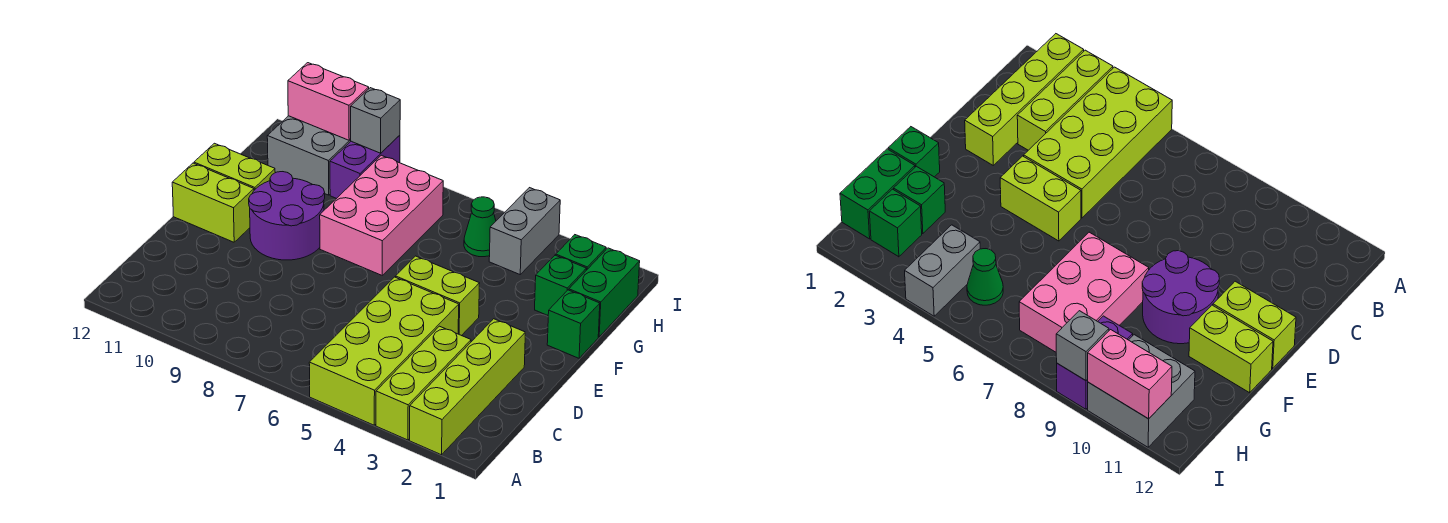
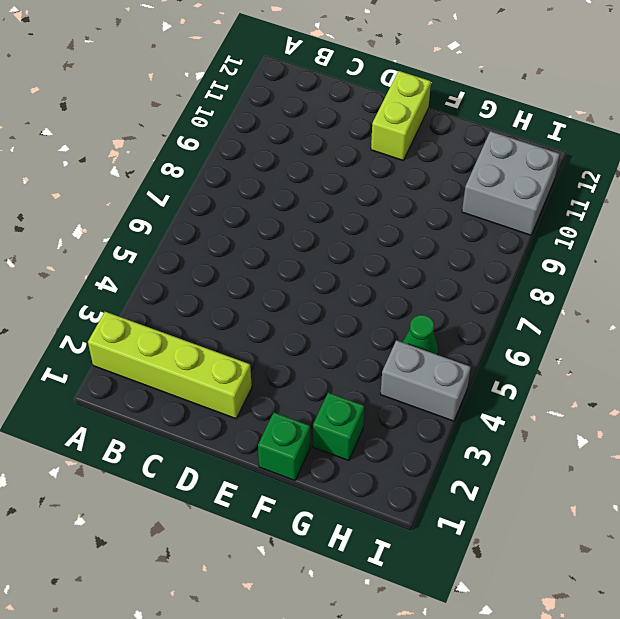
none -> lime brick A3:C3 level 1
none -> lime brick A4:D5 level 1
none -> lime brick E4:E5 level 1

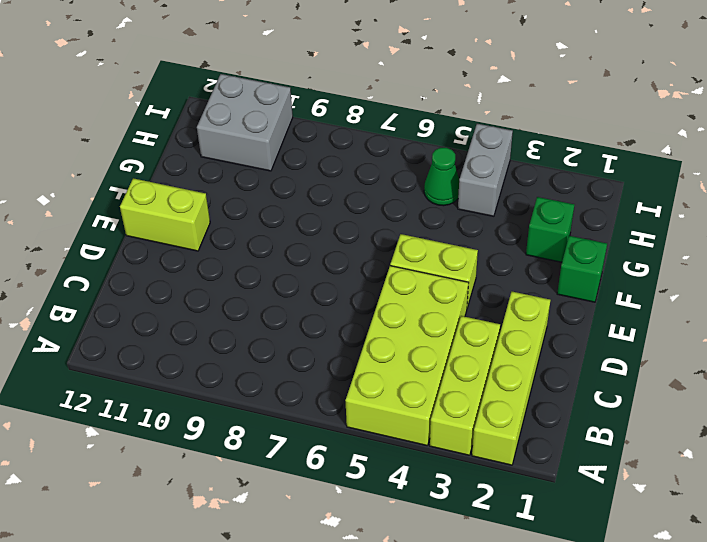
none -> purple round brick E9:F10 level 1
none -> pink brick F7:H8 level 1
none -> lime brick F11:F12 level 1

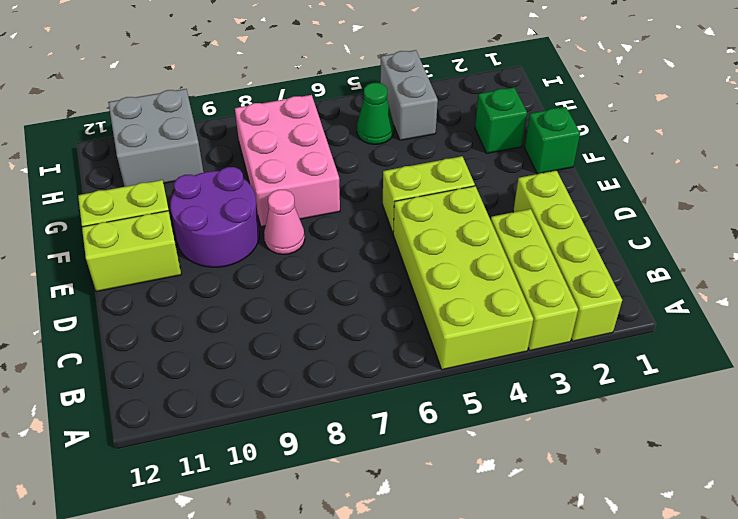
pink cone E8 level 1 -> none
none -> green brick G1:H1 level 1
none -> green brick H2 level 1
none -> purple brick H9:I9 level 1

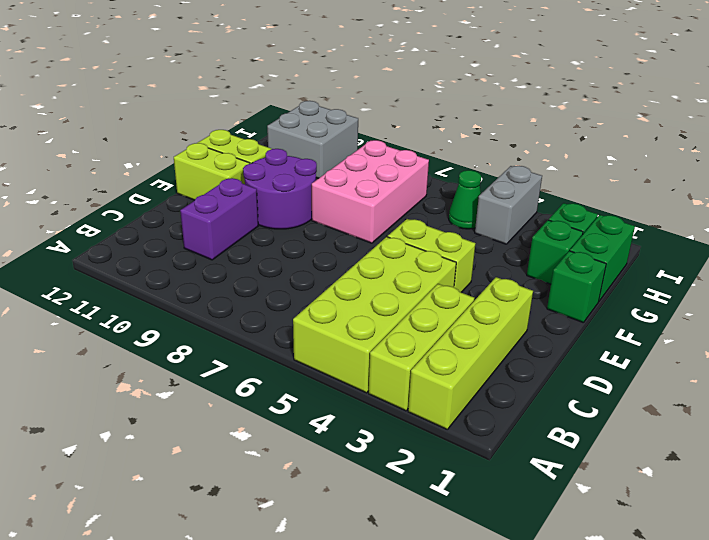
purple brick C10:D10 level 1 -> purple brick H9:I9 level 1
none -> grey brick I9 level 2
none -> pink brick I10:I11 level 2

